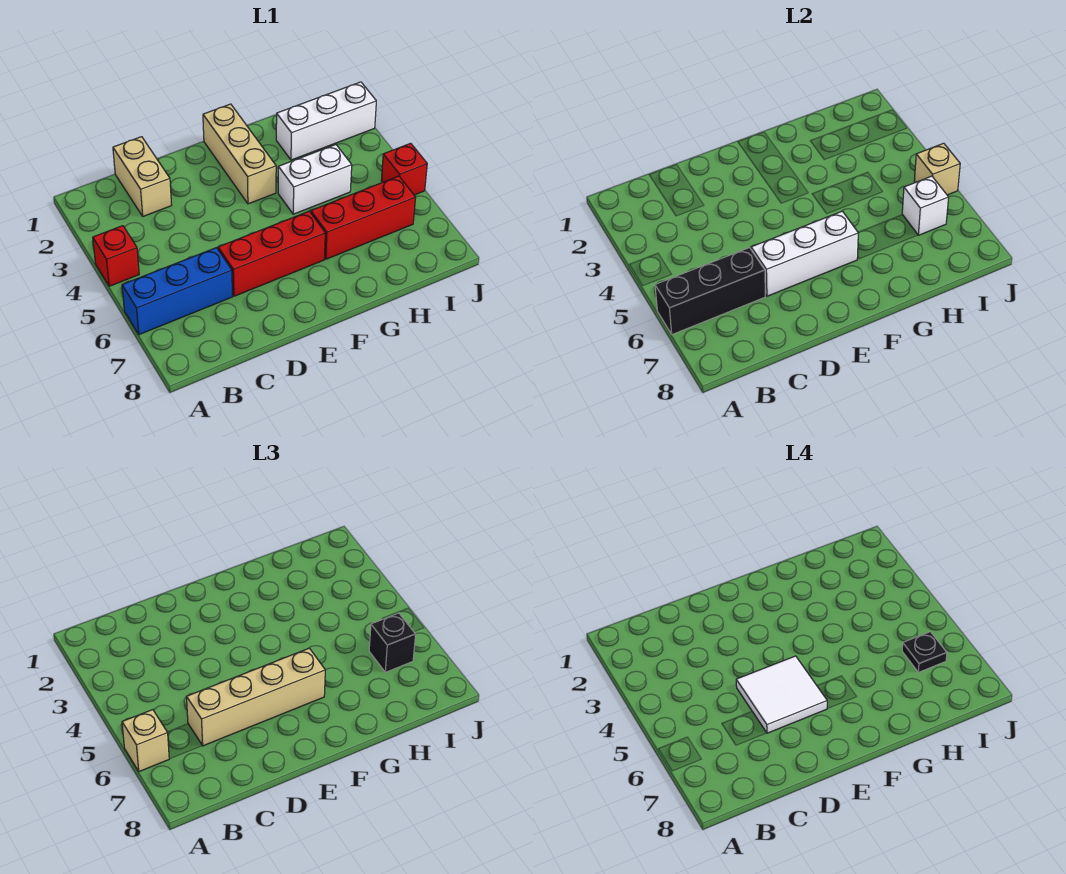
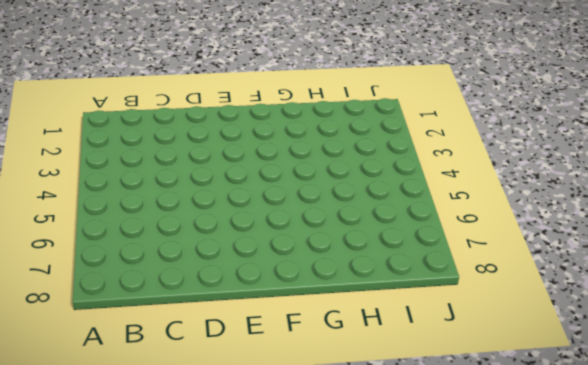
none -> red brick A4 level 1
none -> blue brick A6:C6 level 1
none -> tan brick C1:C2 level 1

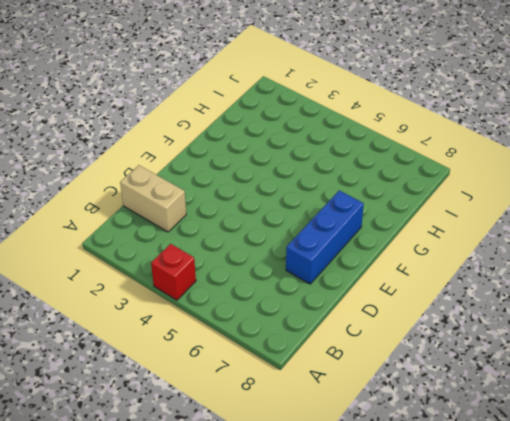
blue brick D7:F7 level 1 -> blue brick A6:C6 level 1
none -> red brick D6:F6 level 1
none -> tan brick F1:F3 level 1
none -> white brick G4:H4 level 1

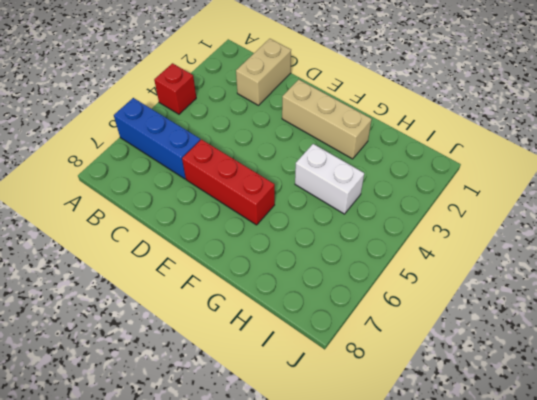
tan brick E2:G2 level 1 -> tan brick F1:F3 level 1
none -> red brick G6:I6 level 1
none -> white brick H2:J2 level 1
none -> red brick J5 level 1

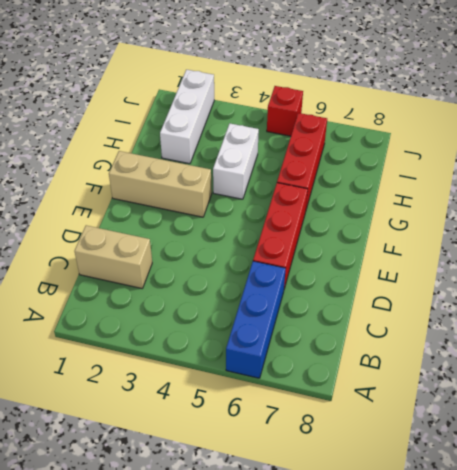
none -> red brick A4 level 1
none -> black brick A6:C6 level 2
none -> white brick D6:F6 level 2

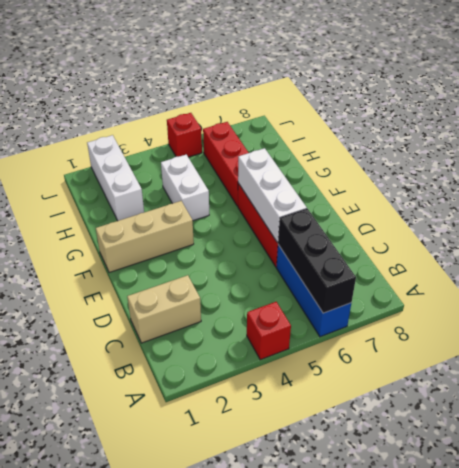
none -> white brick I6 level 2
none -> tan brick J5 level 2
none -> tan brick A6 level 3

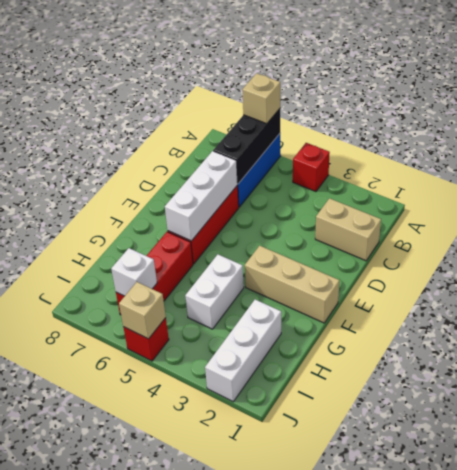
none -> tan brick C6:F6 level 3
none -> black brick I6 level 3
none -> white tile D5:E6 level 4

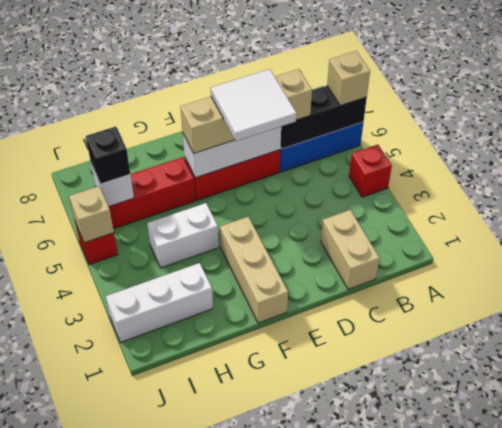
none -> black plate I6 level 4

